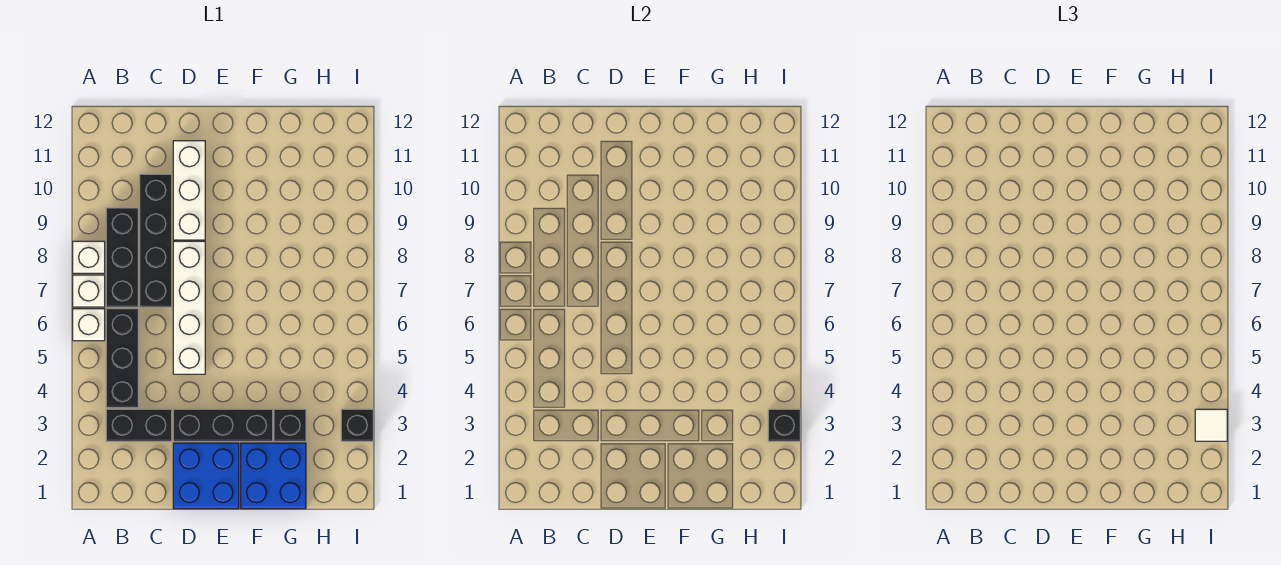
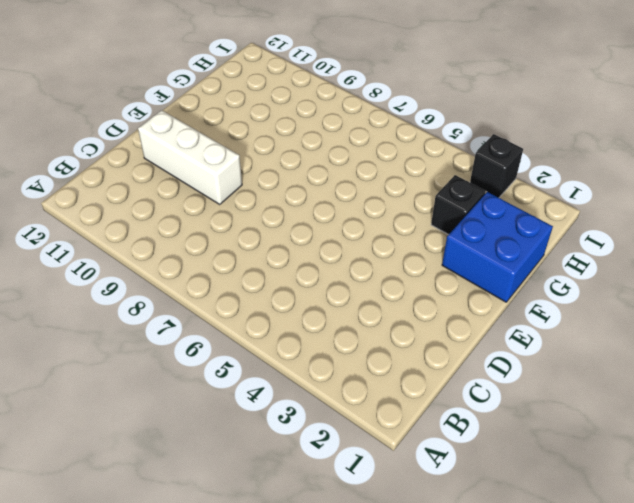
none -> white brick A6 level 1
none -> white brick A7 level 1
none -> white brick A8 level 1

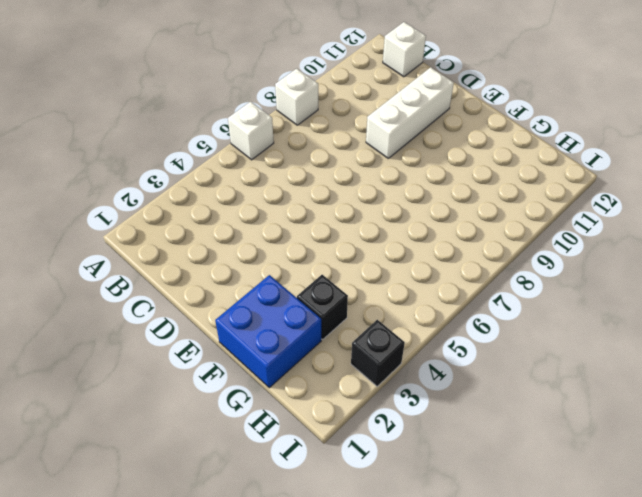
white brick B12 level 1 -> white brick A7 level 1
none -> black brick B3:C3 level 1
none -> black brick B4:B6 level 1
none -> black brick B7:B9 level 1

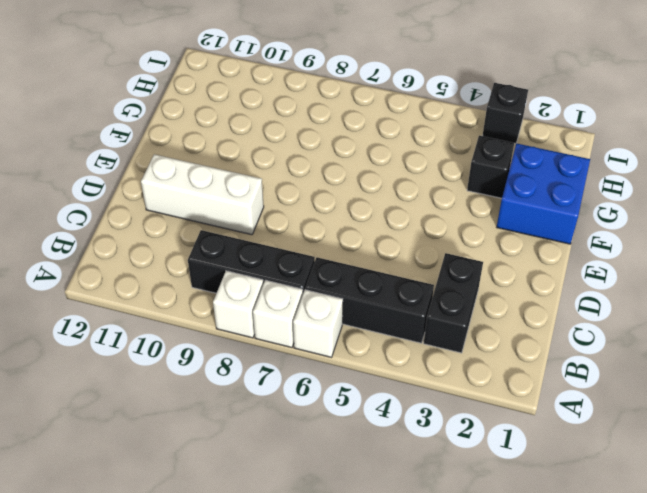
none -> black brick C7:C10 level 1
none -> blue brick D1:E2 level 1
none -> black brick D3:F3 level 1

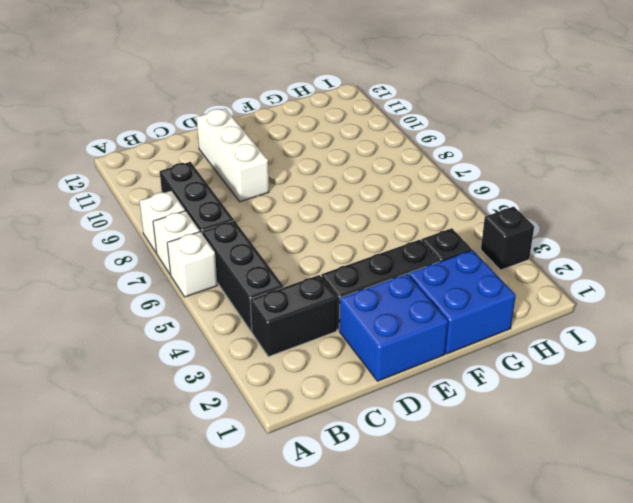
none -> black brick C7:C10 level 1
none -> white brick D5:D8 level 1
none -> black brick I3 level 2

